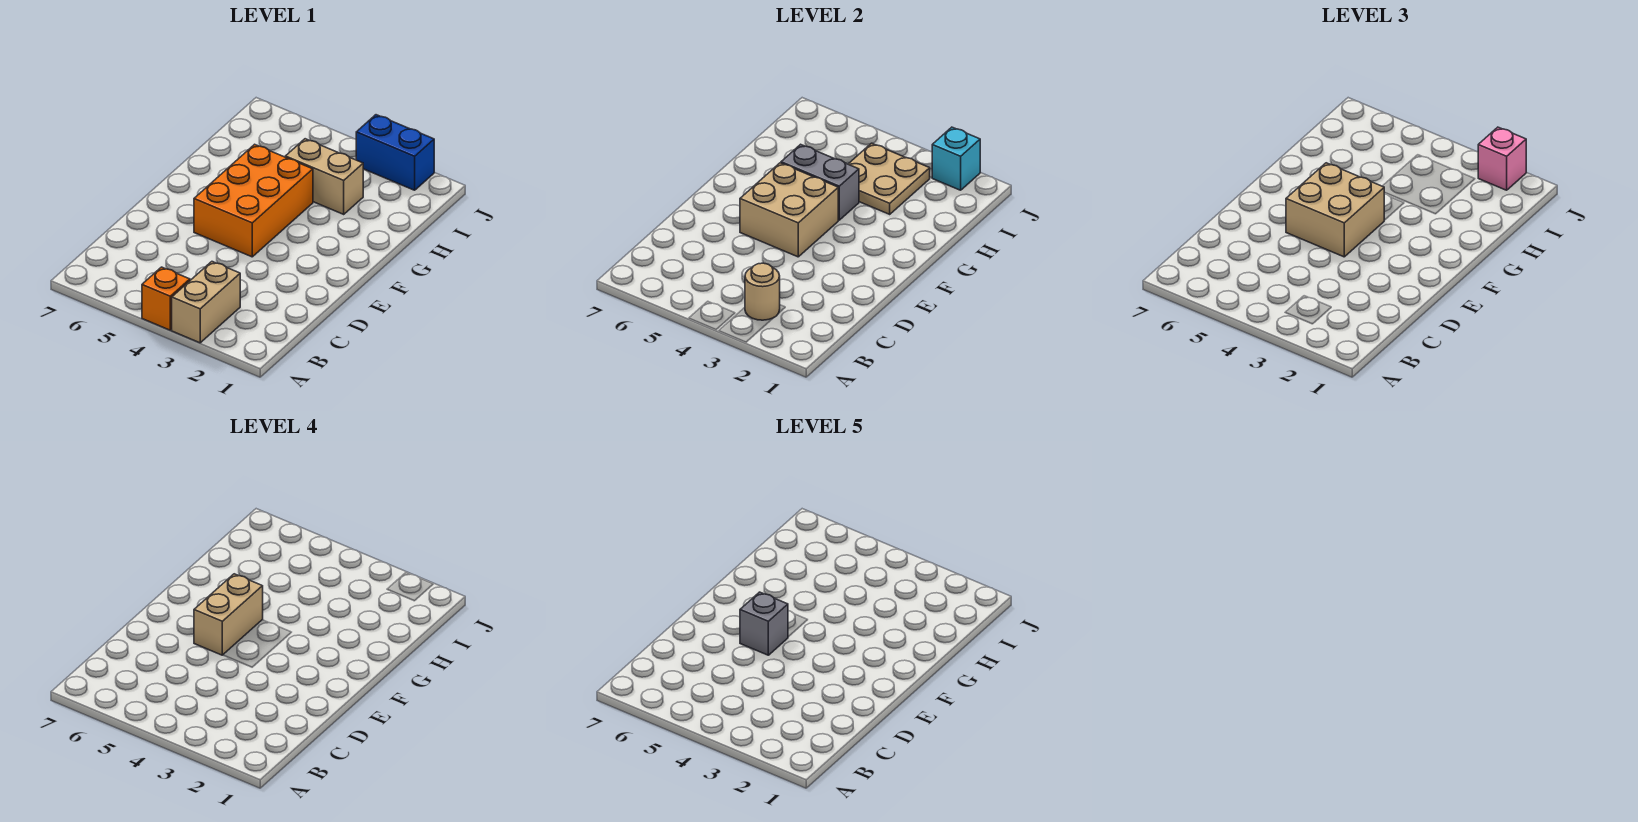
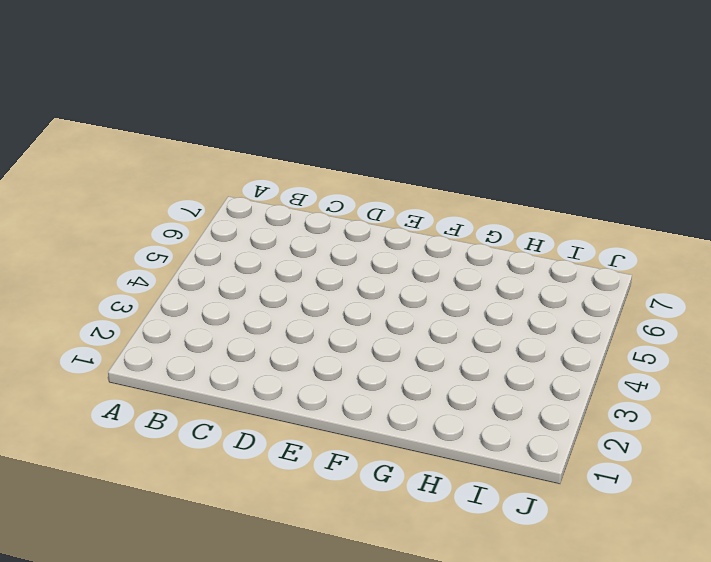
none -> tan brick A3:B3 level 1
none -> orange brick A4 level 1
none -> orange brick E4:G5 level 1

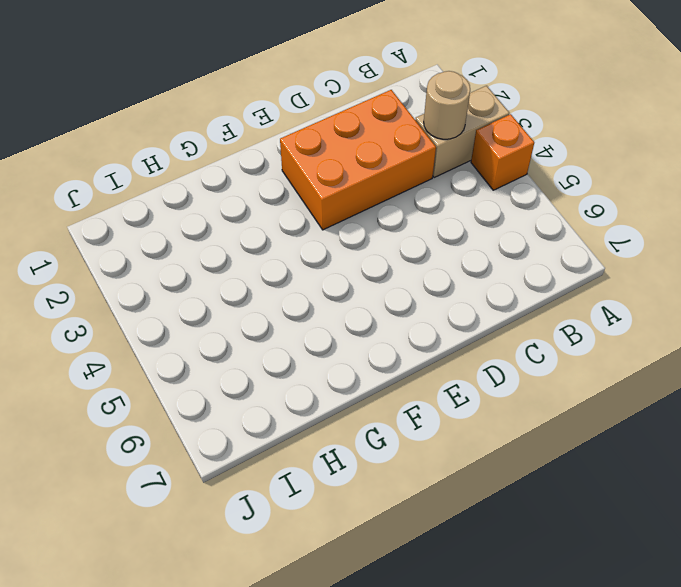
orange brick C2:E3 level 1 -> orange brick E4:G5 level 1
none -> tan brick H3:H4 level 1
none -> blue brick J2:J3 level 1
none -> tan brick E4:F5 level 2

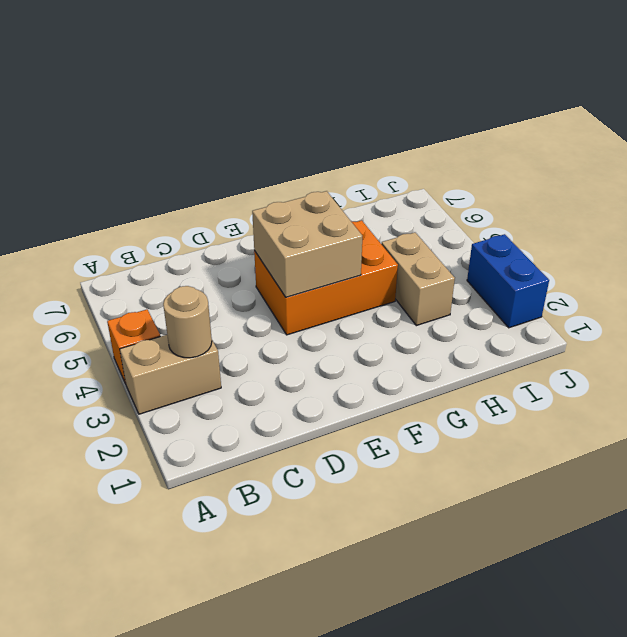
none -> grey brick G4:G5 level 2
none -> tan plate H3:I4 level 2
none -> cyan brick J2 level 2

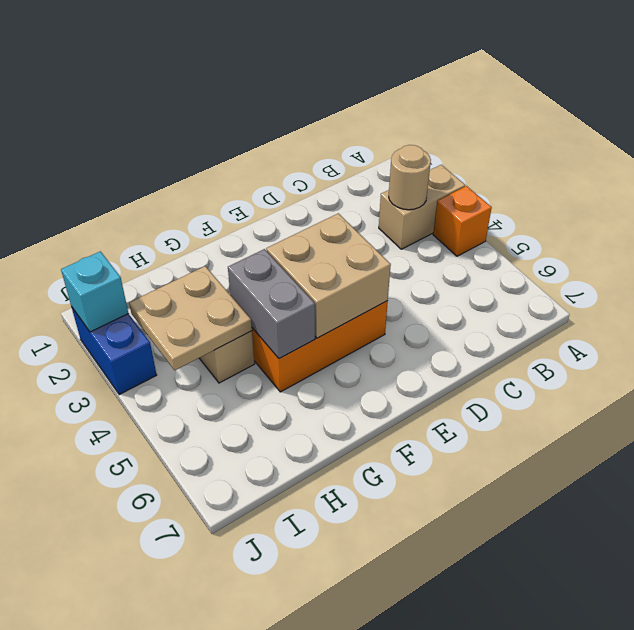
none -> tan brick E4:F5 level 3
none -> pink brick J2 level 3
none -> tan brick E5:F5 level 4

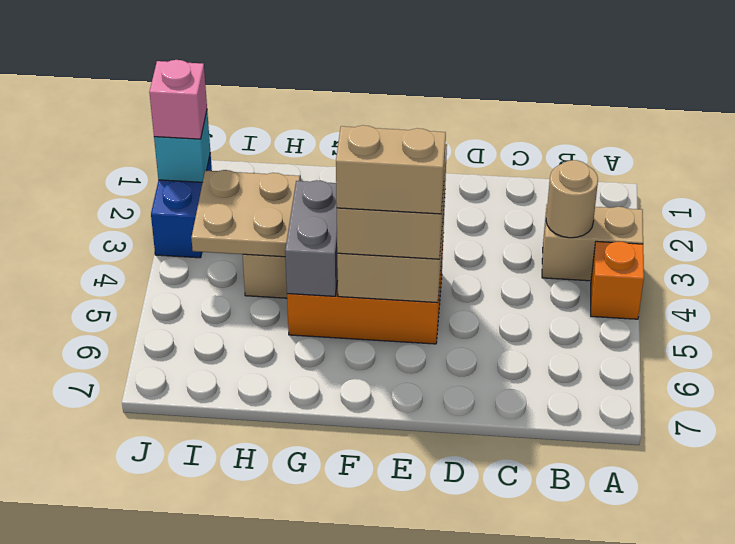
none -> grey brick E5 level 5

